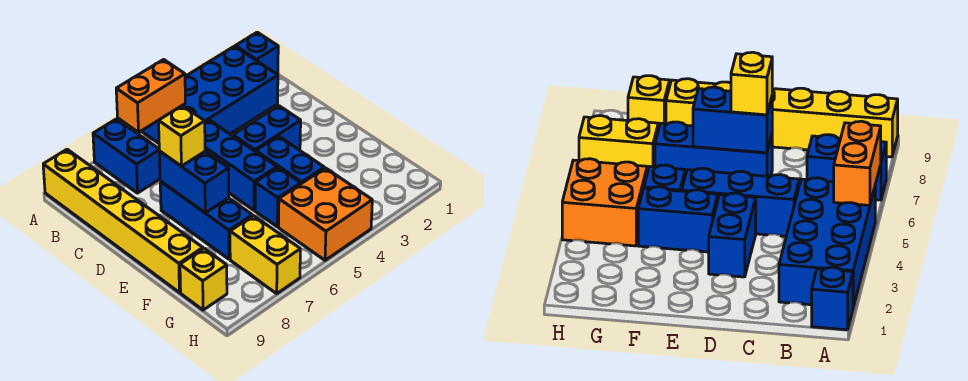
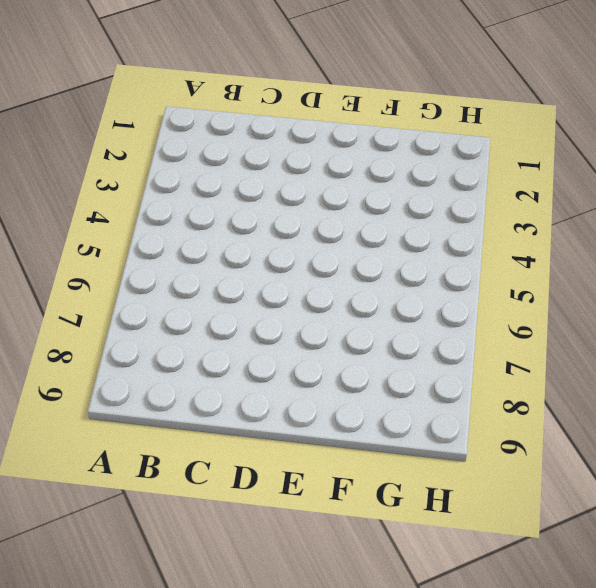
none -> blue brick A1 level 1
none -> blue brick A2:B5 level 1
none -> blue brick A7:B7 level 1

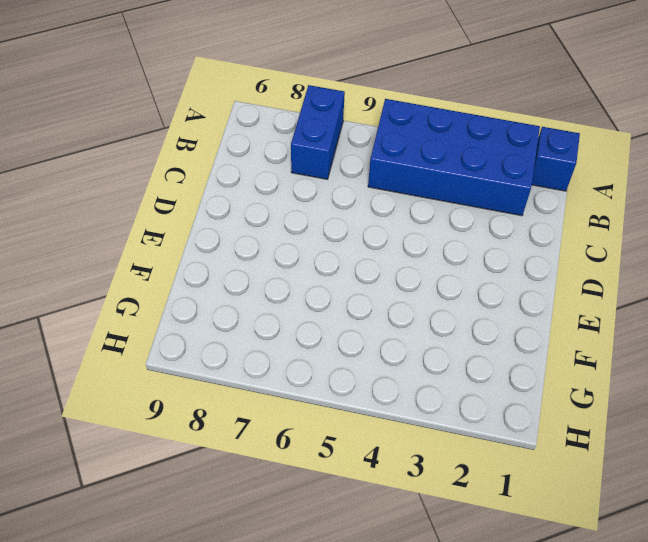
none -> yellow brick A9:F9 level 1
none -> blue brick C5:E5 level 1
none -> blue brick D3:D4 level 1

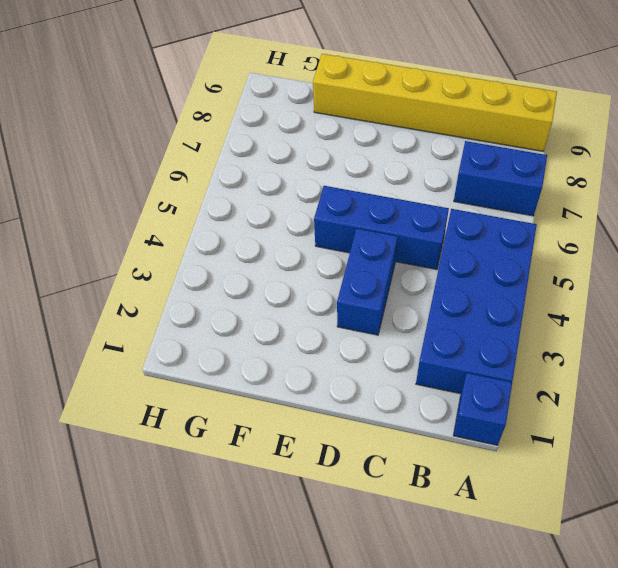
none -> blue brick D7:F7 level 1
none -> blue brick E4:F4 level 1
none -> blue brick F5 level 1

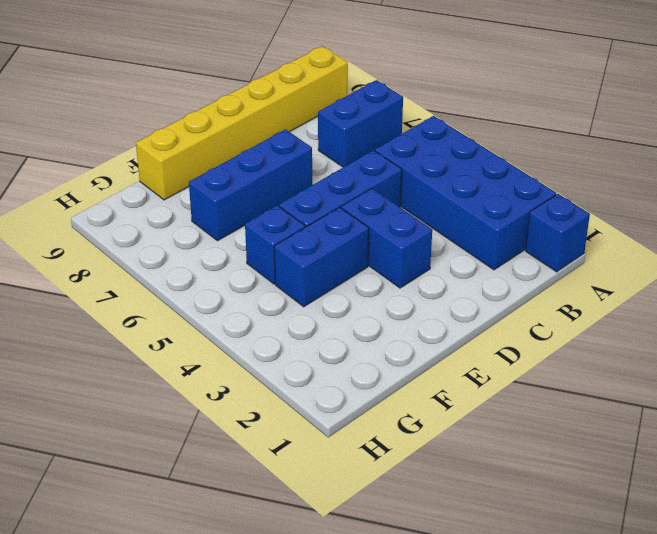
none -> orange brick G4:H5 level 1
none -> yellow brick G7:H7 level 1
none -> yellow brick G9 level 1

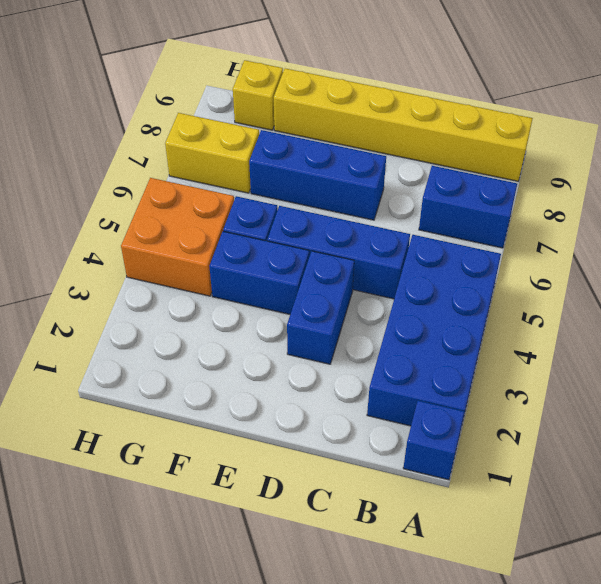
none -> orange brick A5:A6 level 2
none -> blue brick D7:E7 level 2
none -> yellow brick D7 level 3

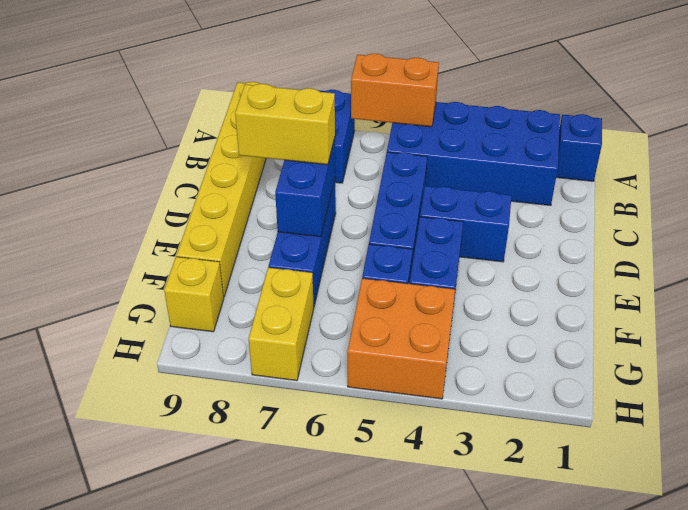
yellow brick D7:D8 level 3 -> yellow brick D7 level 3

